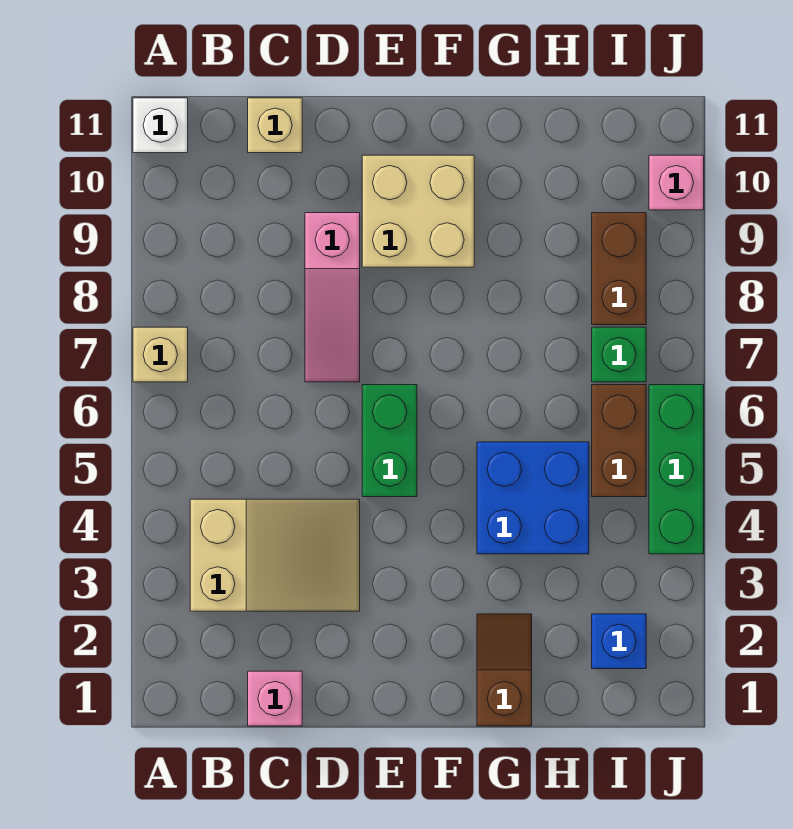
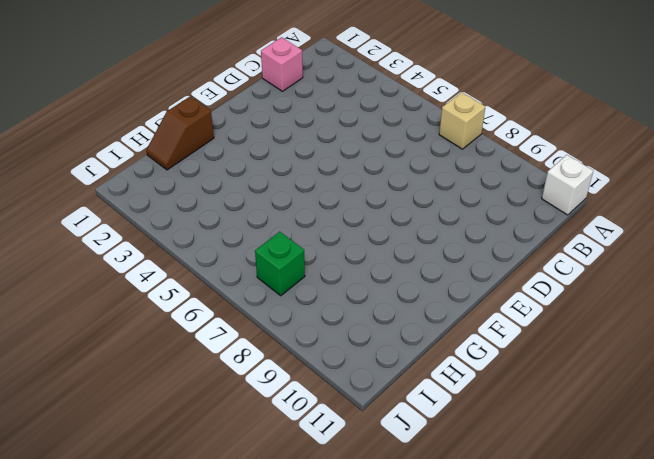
brown slope G1:H1 level 1 top G -> brown slope G1:G2 level 1 top 1
none -> tan slope B3:D4 level 1 top B
none -> tan brick C11 level 1
none -> pink slope D7:D9 level 1 top 9

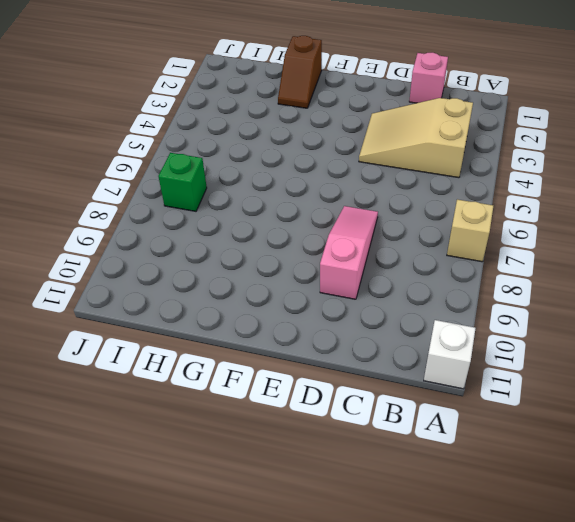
none -> tan brick C11 level 1
none -> green brick E5:E6 level 1
none -> tan brick E9:F10 level 1

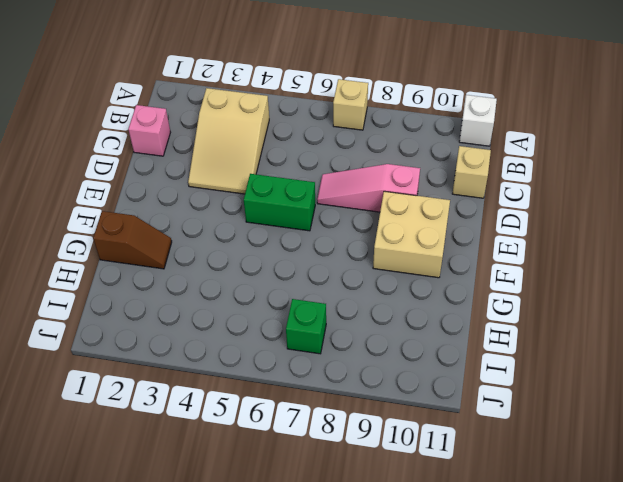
none -> blue brick G4:H5 level 1
none -> blue brick I2 level 1
none -> brown brick I5:I6 level 1

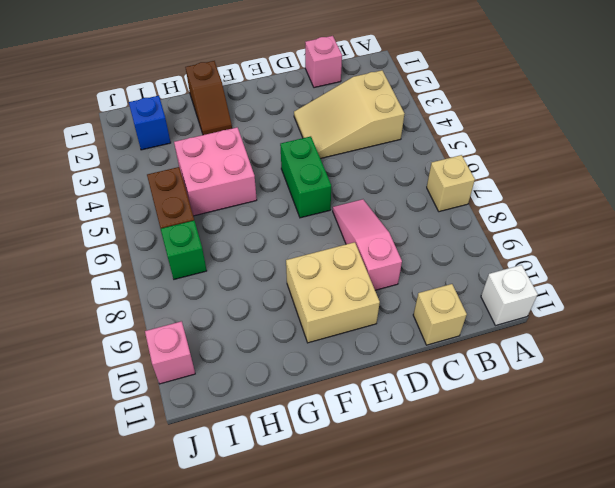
pink brick G4:H5 level 1 -> blue brick G4:H5 level 1
none -> brown brick I8:I9 level 1
none -> green brick J4:J6 level 1

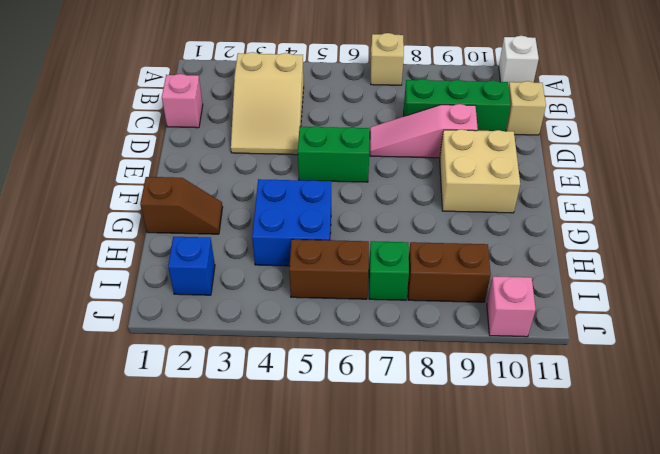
green brick C8:C10 level 1 -> green brick J4:J6 level 1

